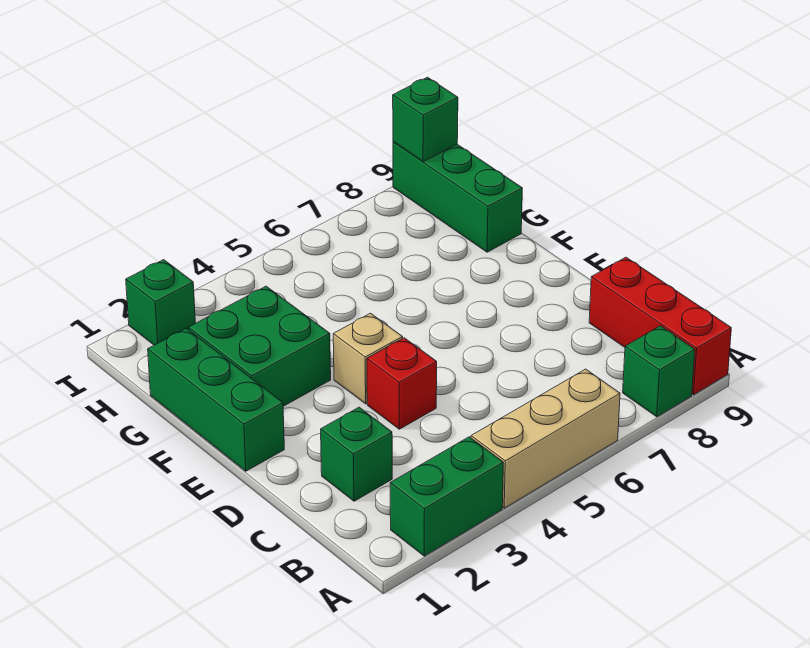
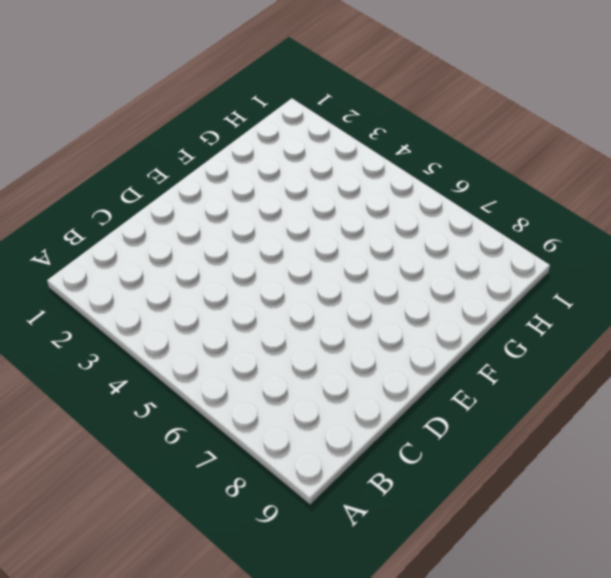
none -> green brick A2:A3 level 1
none -> tan brick A4:A6 level 1
none -> green brick A8 level 1

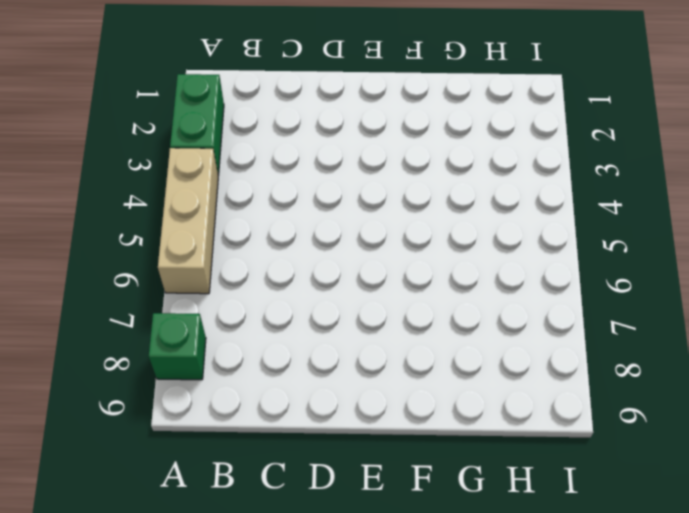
none -> red brick A9:C9 level 1
none -> green brick C2 level 1
none -> red brick D4 level 1

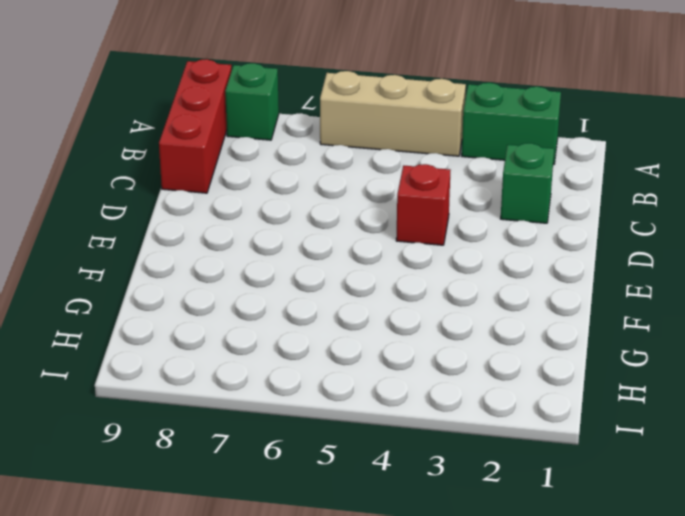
none -> green brick E1:G1 level 1
none -> tan brick E4 level 1
none -> green brick F2:G3 level 1

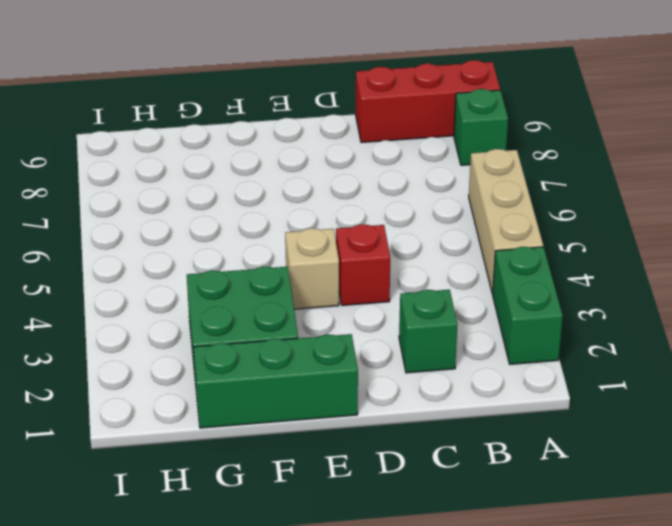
none -> green brick G9:I9 level 1
none -> green brick I2 level 1
none -> green brick I9 level 2

